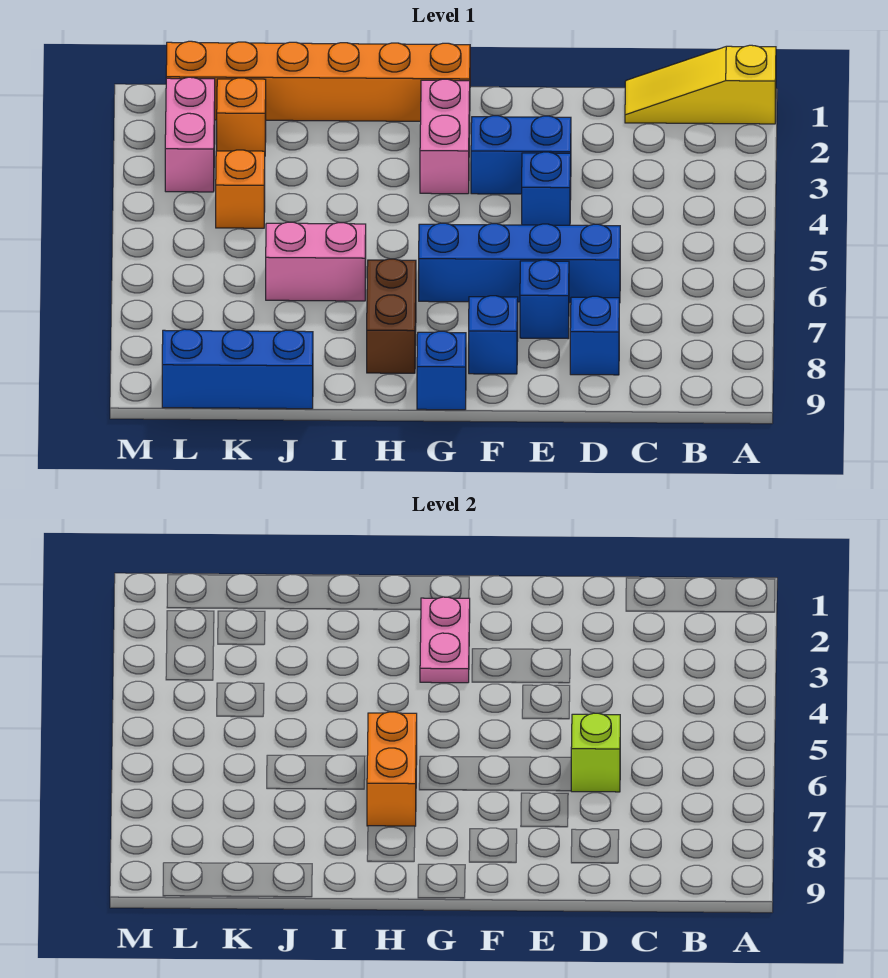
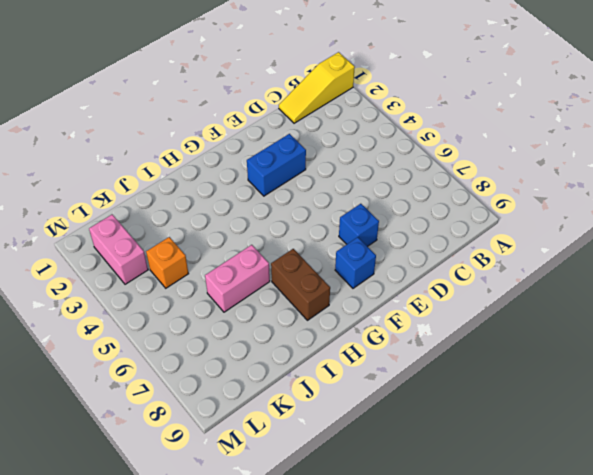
none -> blue brick D6:G6 level 1
none -> blue brick D8 level 1
none -> blue brick E4 level 1

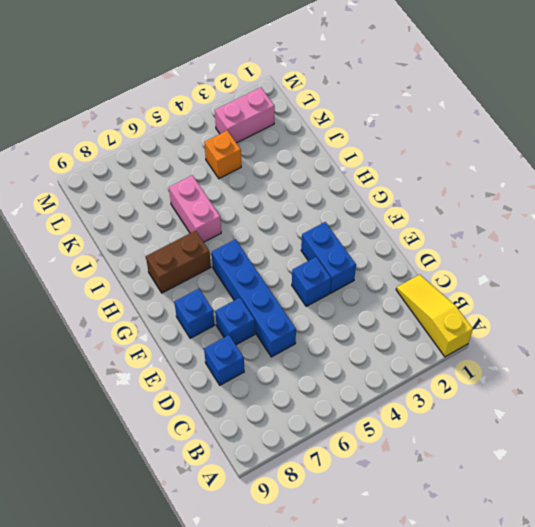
none -> orange brick G1:L1 level 1
none -> pink brick G2:G3 level 1
none -> blue brick G9 level 1

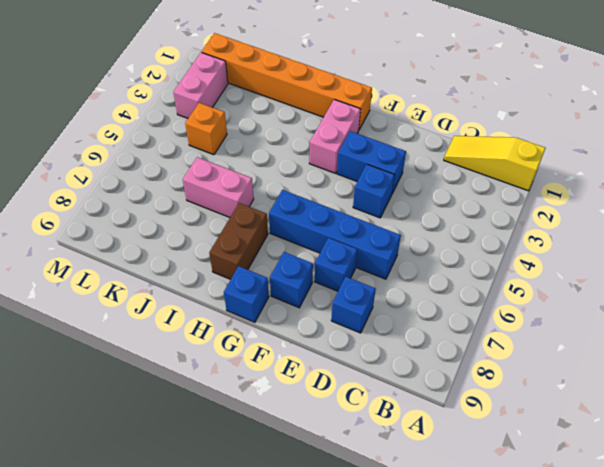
none -> blue brick J9:L9 level 1
none -> orange brick K2 level 1
none -> lime brick D6 level 2

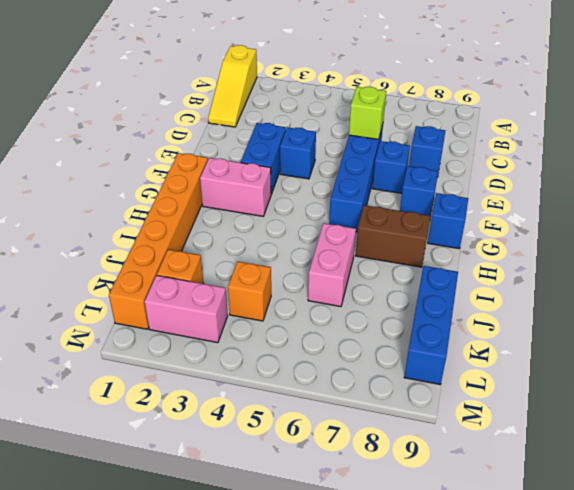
none -> pink plate G2:G3 level 2
none -> orange brick H6:H7 level 2

